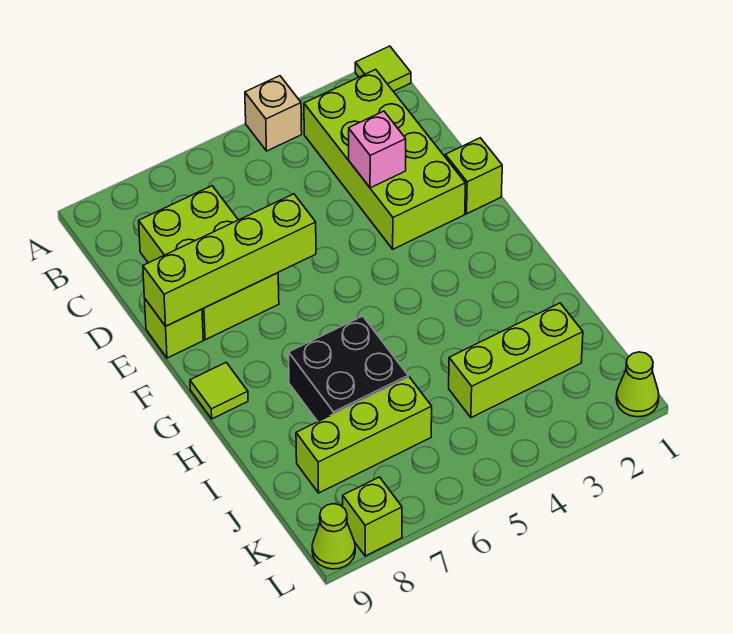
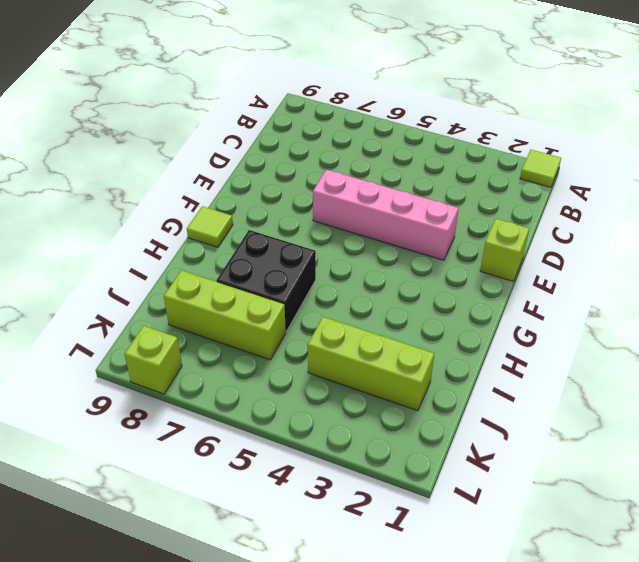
pink brick E3:E6 level 1 -> lime brick B2:E3 level 1
none -> tan brick A4 level 1
none -> lime brick C7:E8 level 1
none -> lime brick E9 level 1

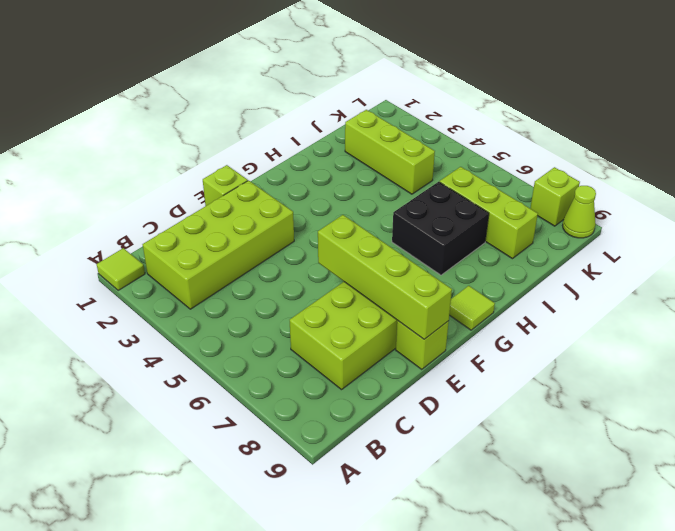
none -> tan brick A4 level 1
none -> lime cone L1 level 1
none -> pink brick D3 level 2

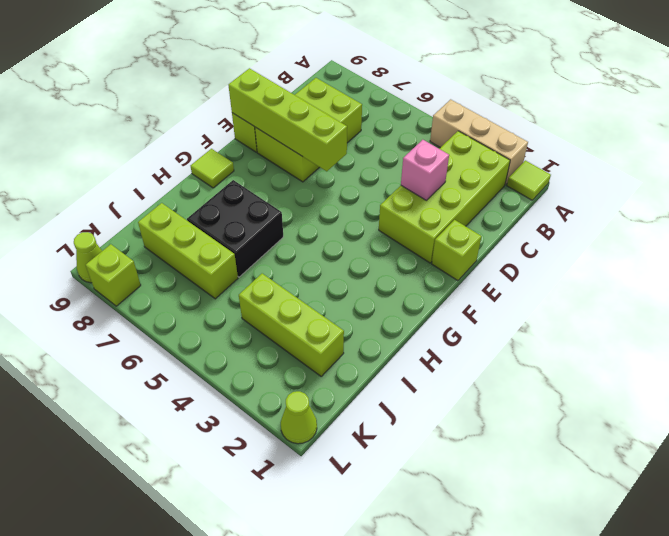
tan brick A2:A4 level 1 -> tan brick A4 level 1

